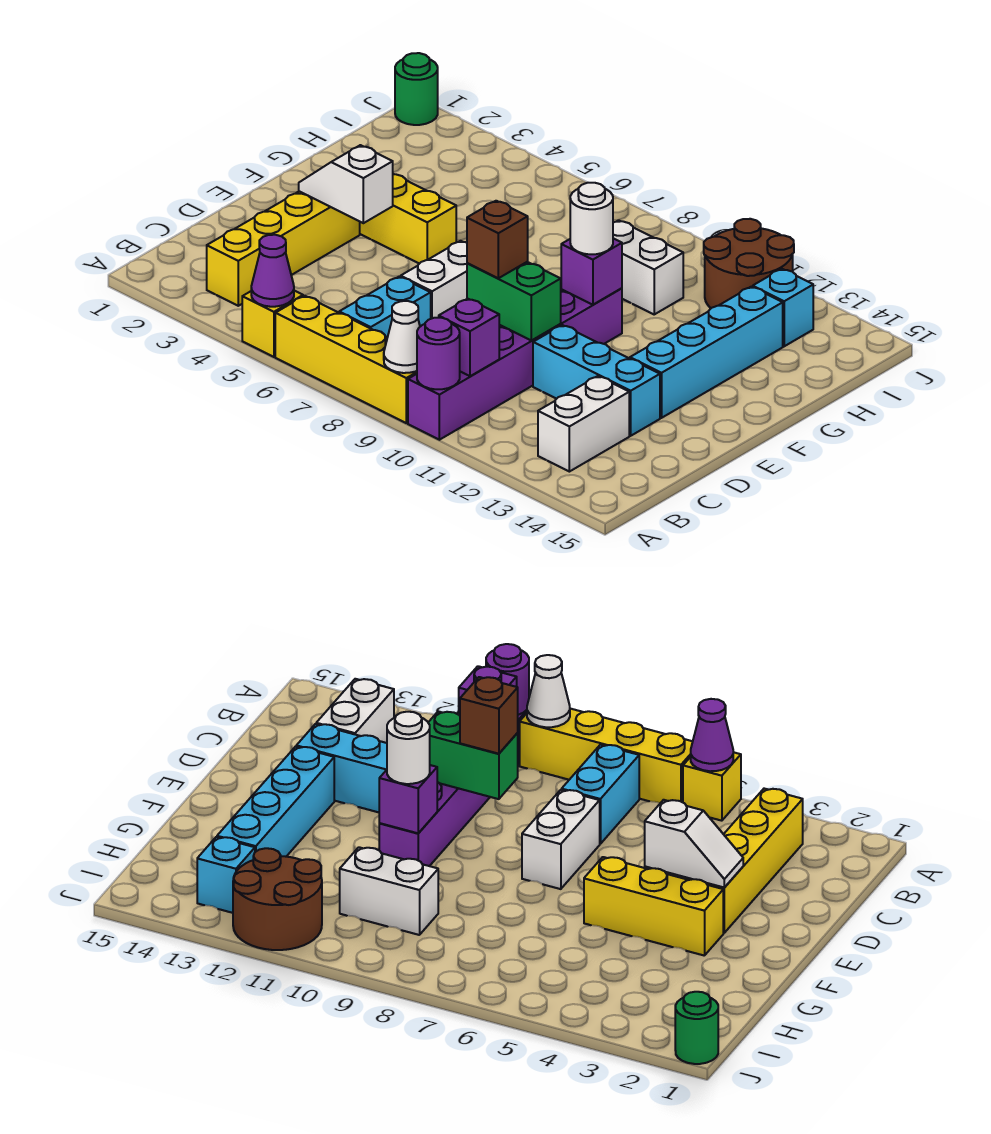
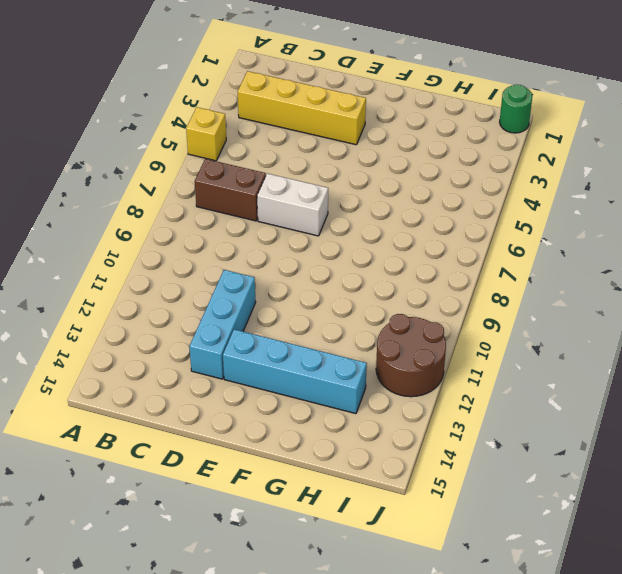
brown brick B7:C7 level 1 -> cyan brick B7:C7 level 1
none -> yellow brick A6:A9 level 1
none -> purple brick A10:F10 level 1
none -> white brick B13:C13 level 1

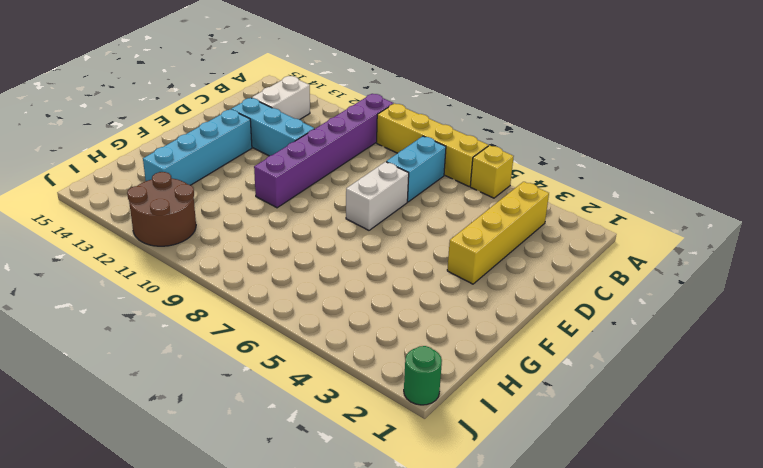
none -> yellow brick F3:F5 level 1
none -> white brick H9:H10 level 1
none -> cyan brick I13 level 1

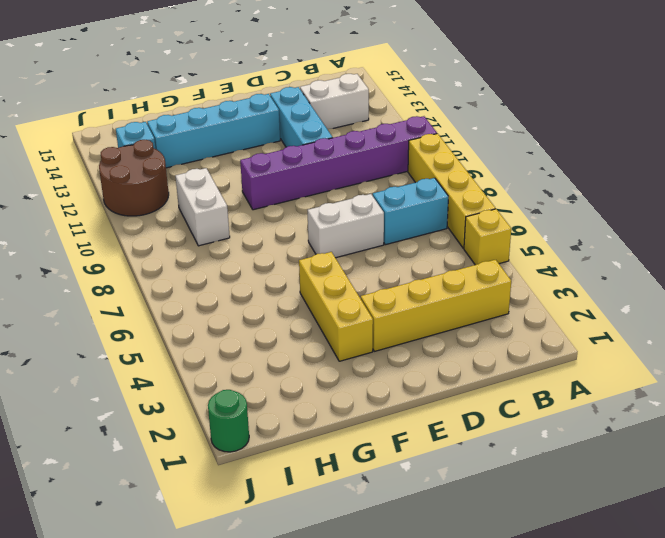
none -> purple cone A5 level 2
none -> white cone A9 level 2
none -> purple round brick A10 level 2

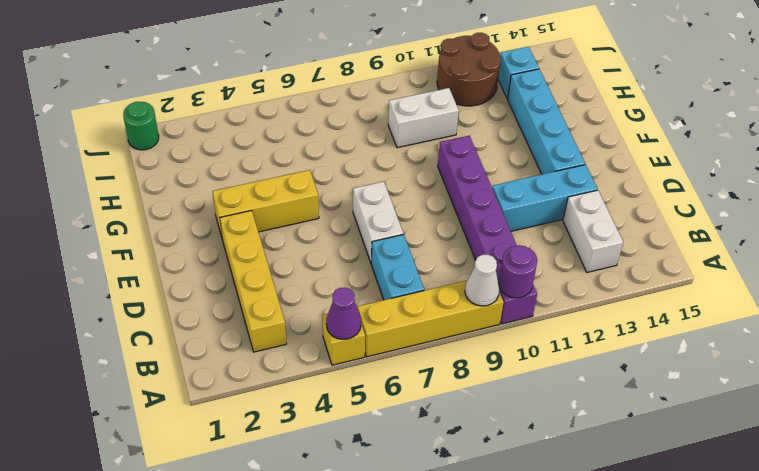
none -> purple brick B10 level 2
none -> green brick D9:D10 level 2
none -> white slope E3:E4 level 2 top 4

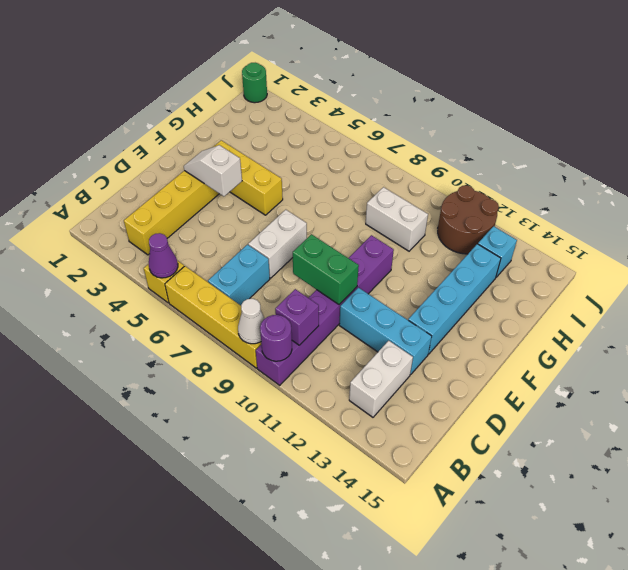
none -> purple brick F10 level 2
none -> brown brick D9 level 3
none -> white round brick F10 level 3

